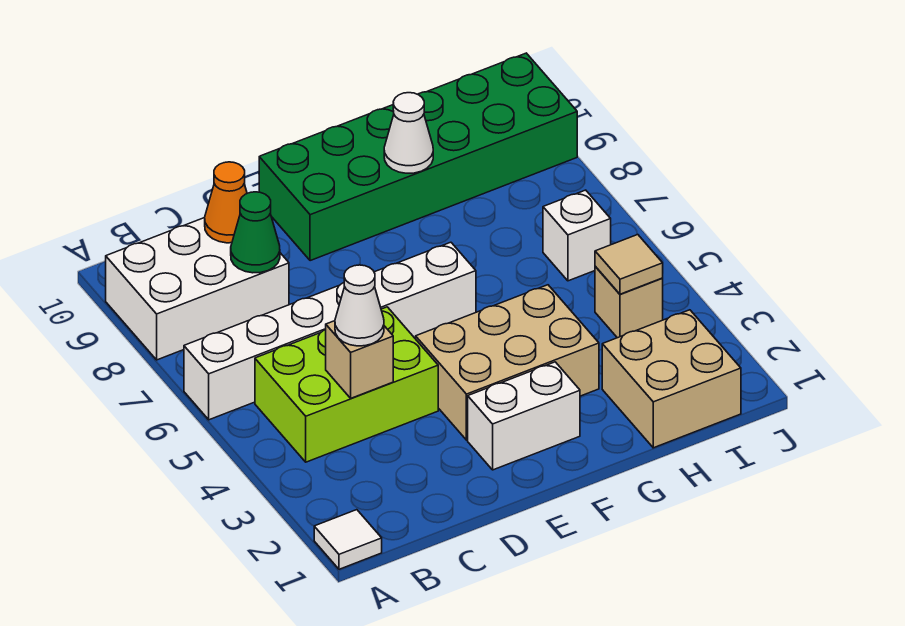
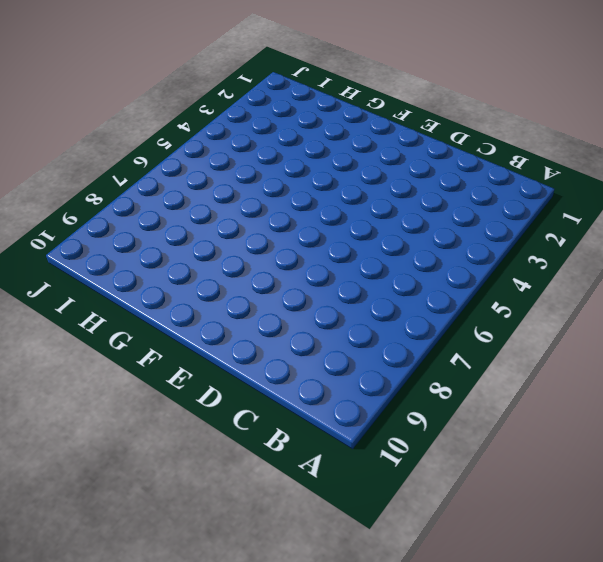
none -> white tile A1 level 1
none -> white brick A6:F6 level 1
none -> white brick A8:C9 level 1

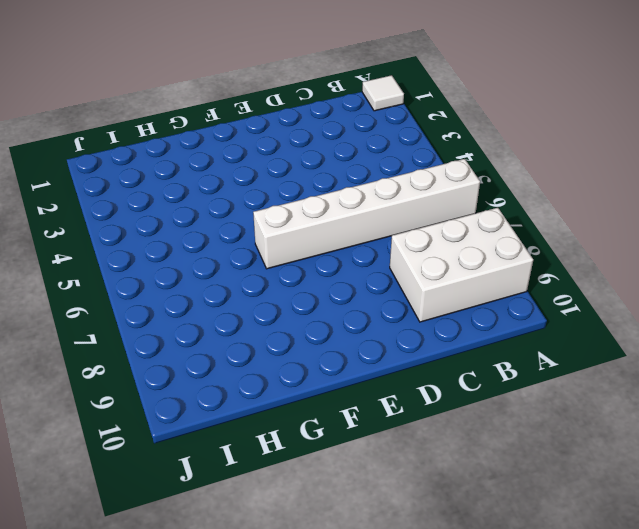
none -> lime brick B4:D5 level 1
none -> white brick E2:F2 level 1
none -> tan brick E3:G4 level 1

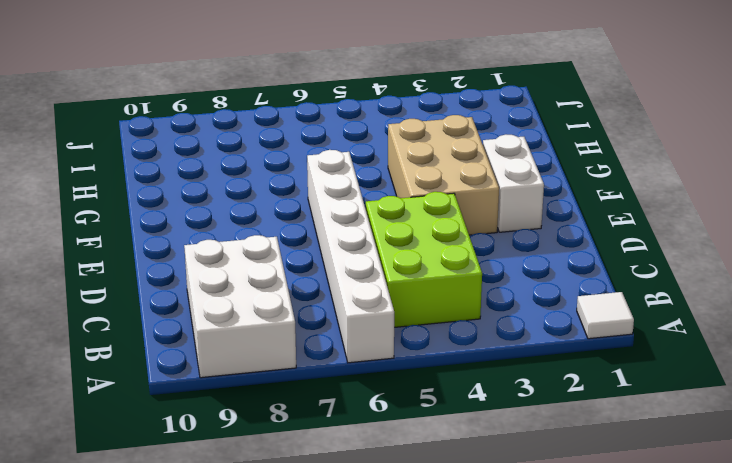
none -> green brick E9:J10 level 1
none -> tan brick H1:I2 level 1
none -> tan brick I4 level 1

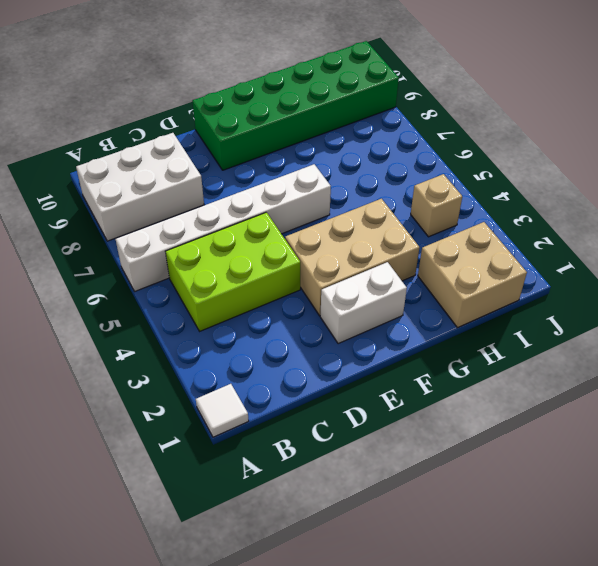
none -> white brick I6 level 1
none -> tan brick C4 level 2
none -> green cone C8 level 2

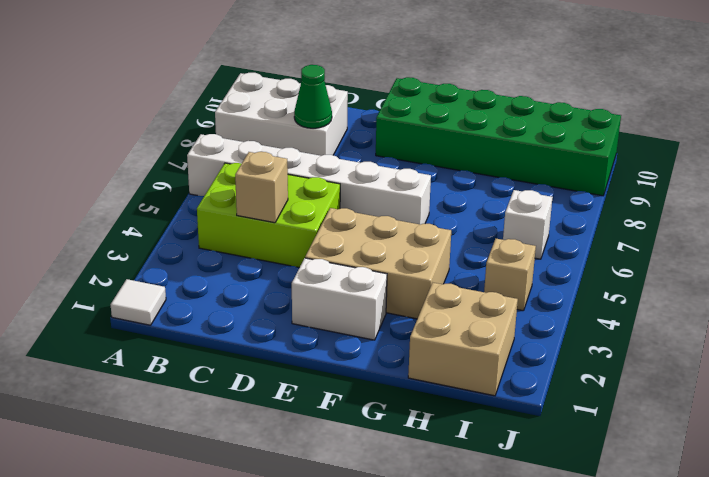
none -> orange cone C9 level 2
none -> white cone G9 level 2
none -> tan tile I4 level 2

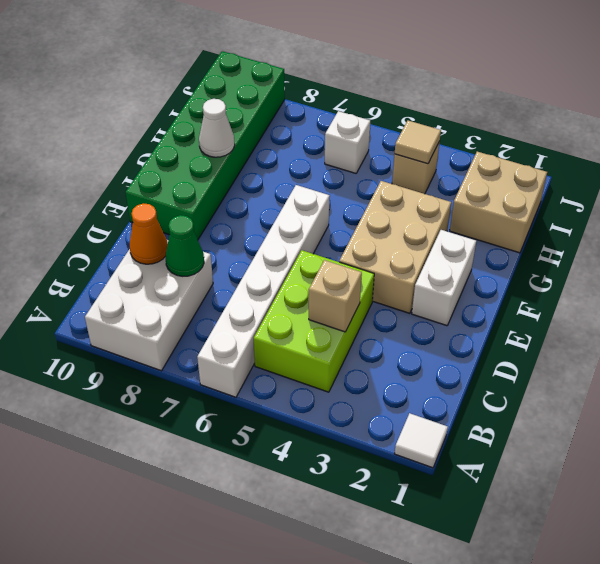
none -> white cone C4 level 3

